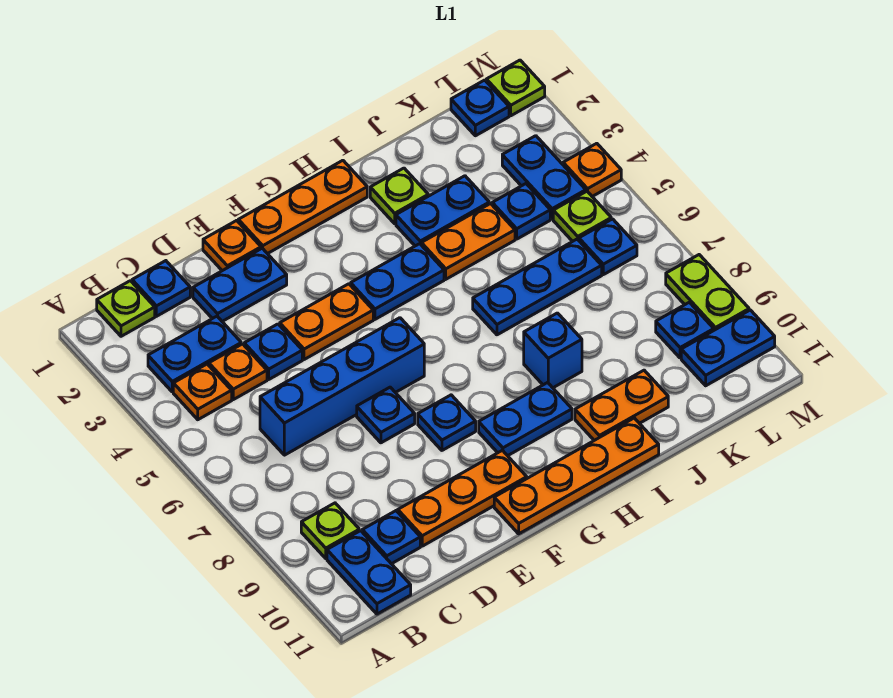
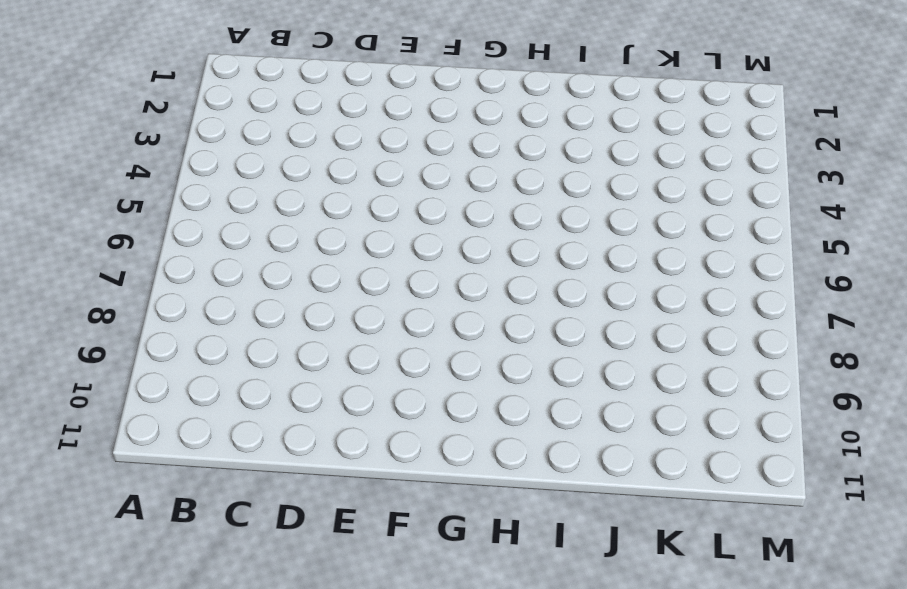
none -> lime plate B1 level 1
none -> blue plate B3:C3 level 1
none -> orange plate B4 level 1
none -> lime plate B9 level 1

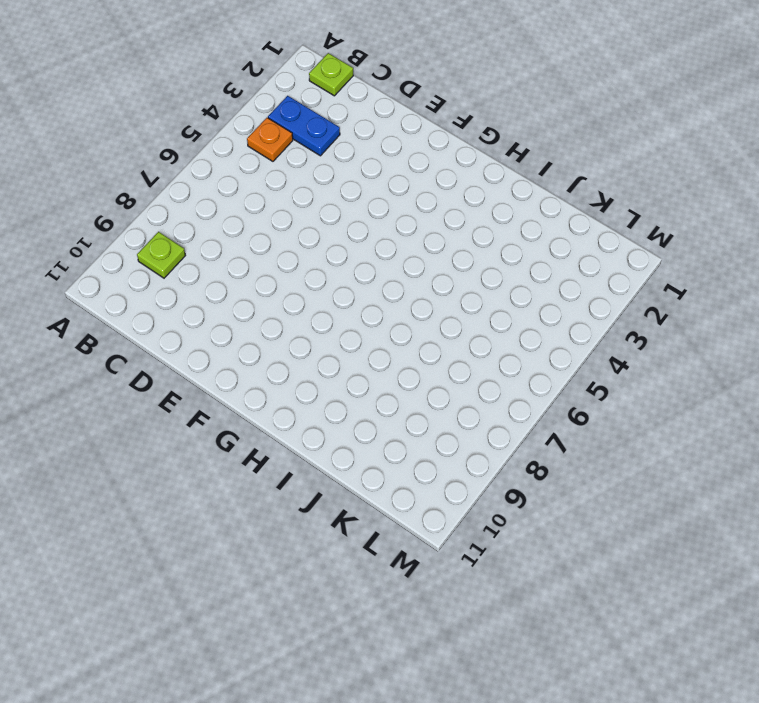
none -> blue plate B10:B11 level 1
none -> blue plate C1 level 1
none -> orange plate C4 level 1
none -> blue brick C6:F6 level 1

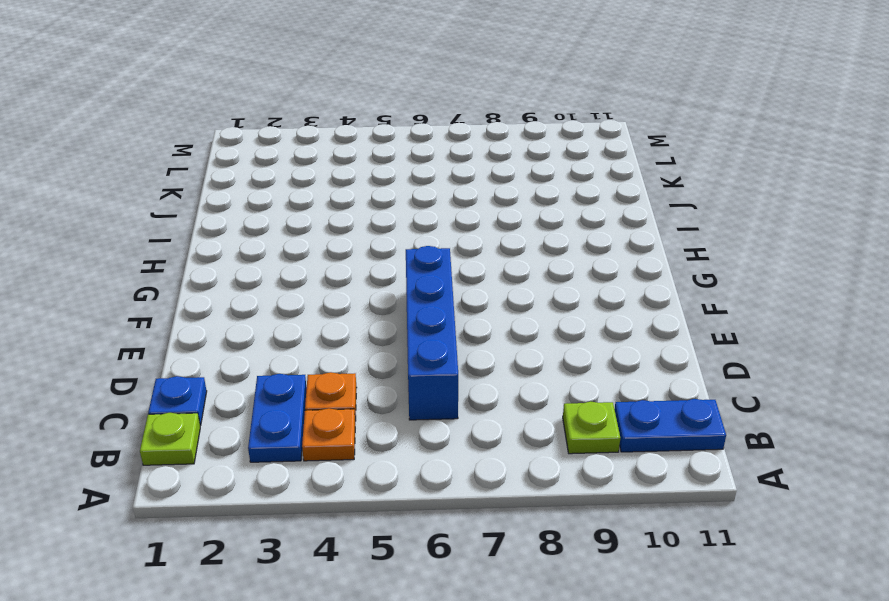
none -> blue plate C10 level 1
none -> blue plate D2:E2 level 1
none -> blue plate D4 level 1
none -> orange plate D10:F10 level 1

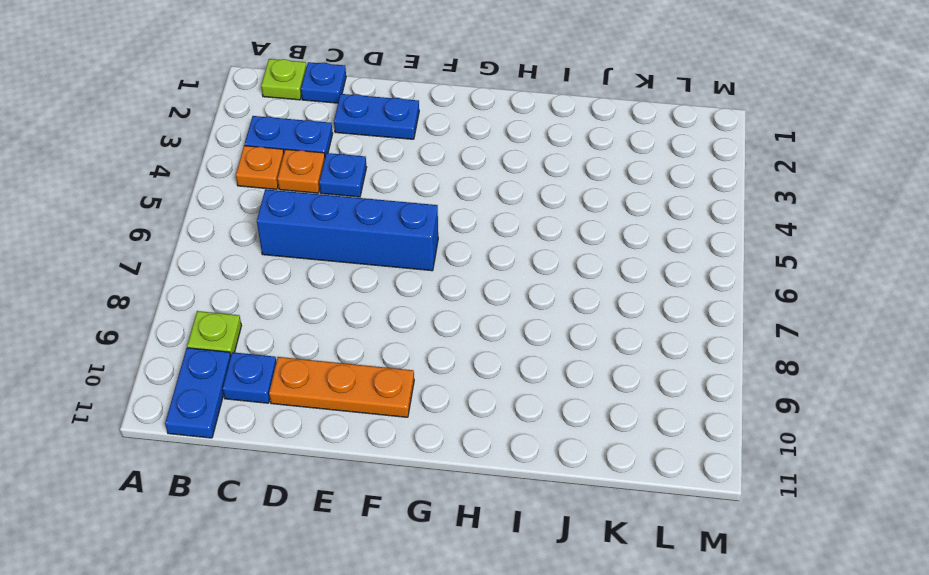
none -> orange plate E1 level 1
none -> orange plate E4:F4 level 1
none -> blue plate E7 level 1
none -> orange plate F1:H1 level 1

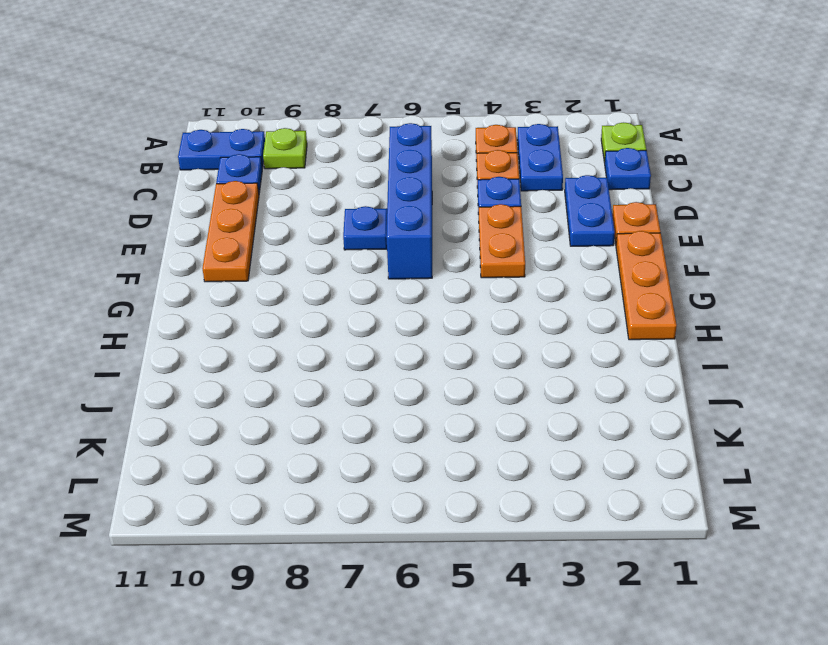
none -> blue plate F8 level 1
none -> orange plate F11:I11 level 1
none -> blue plate G4:H4 level 1
none -> blue plate G9:H9 level 1

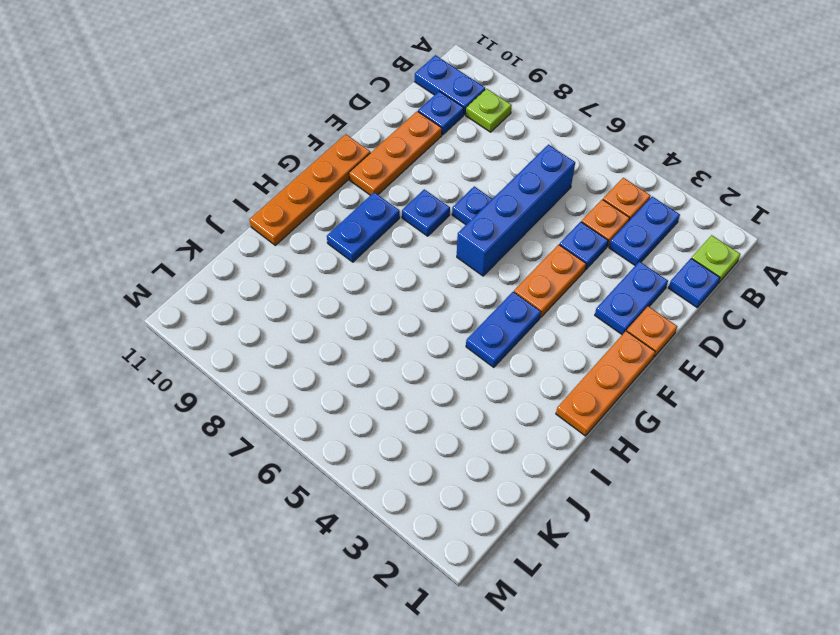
none -> lime plate I2 level 1
none -> blue plate I3:J3 level 1
none -> orange plate I4:J4 level 1
none -> blue plate I6:K6 level 1

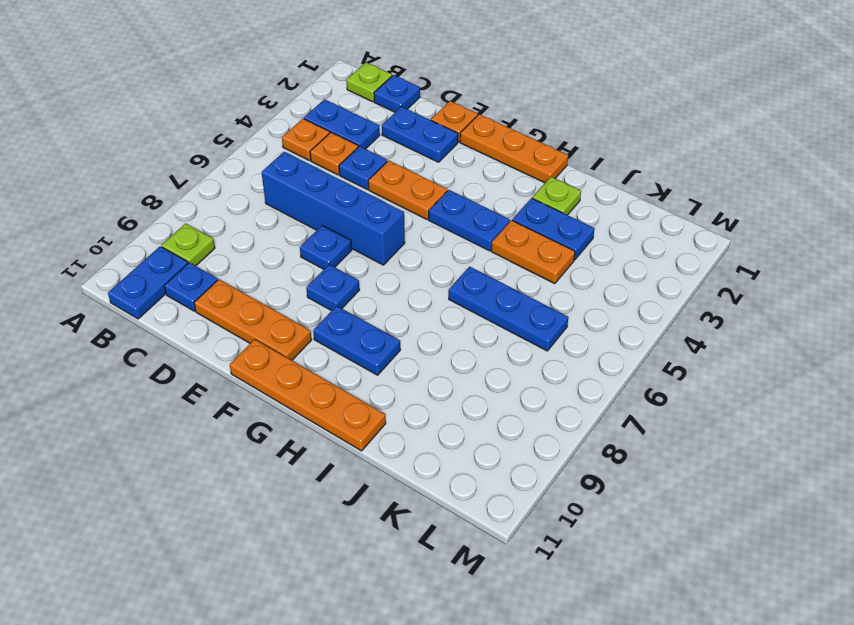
none -> blue brick I8 level 1
none -> orange plate I10:J10 level 1
none -> blue plate K4 level 1
none -> blue plate L1 level 1

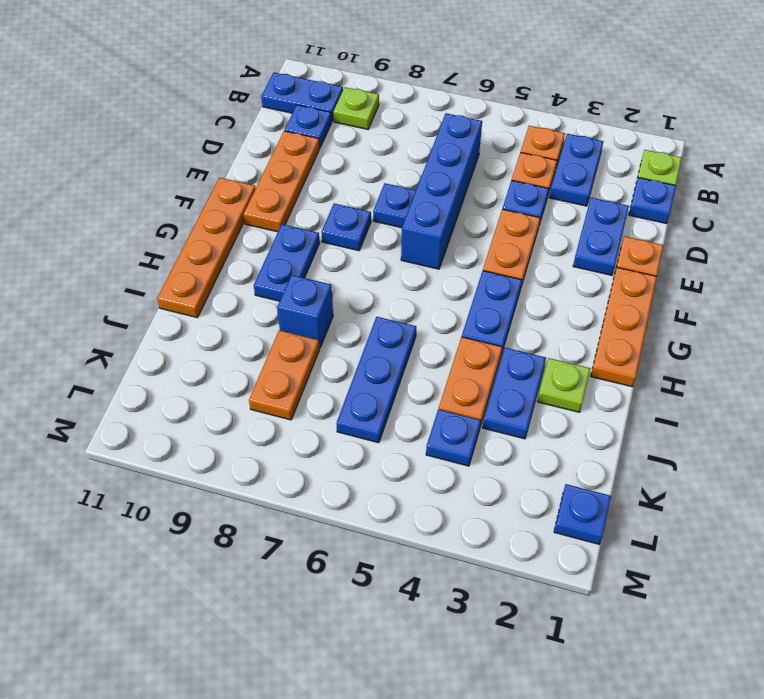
orange plate J8:K8 level 1 -> orange plate I10:J10 level 1
none -> blue plate L3:L4 level 1
none -> lime plate L5 level 1
none -> blue plate L6 level 1
none -> blue plate L9 level 1

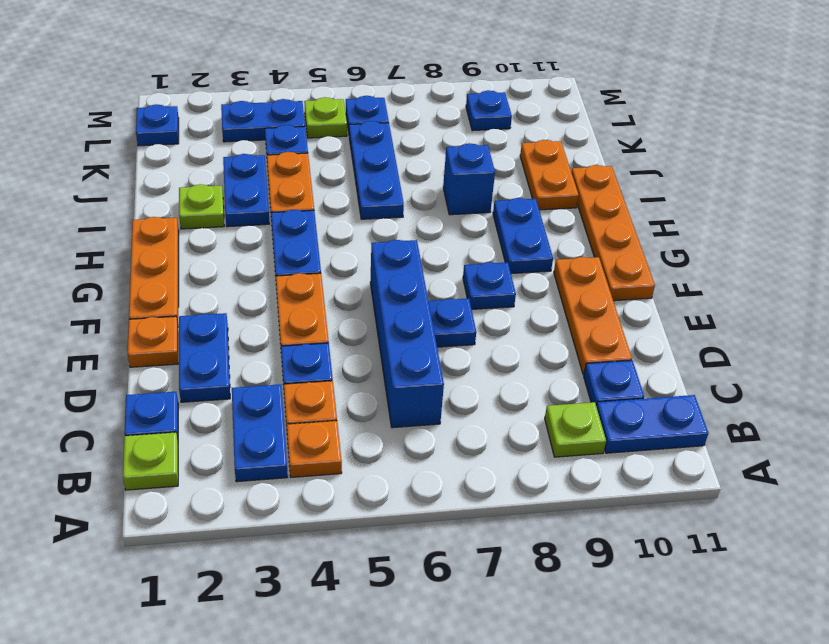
none -> blue plate L10:M10 level 1
none -> lime plate M1 level 1
none -> orange plate M4 level 1
none -> lime plate M8:M9 level 1

